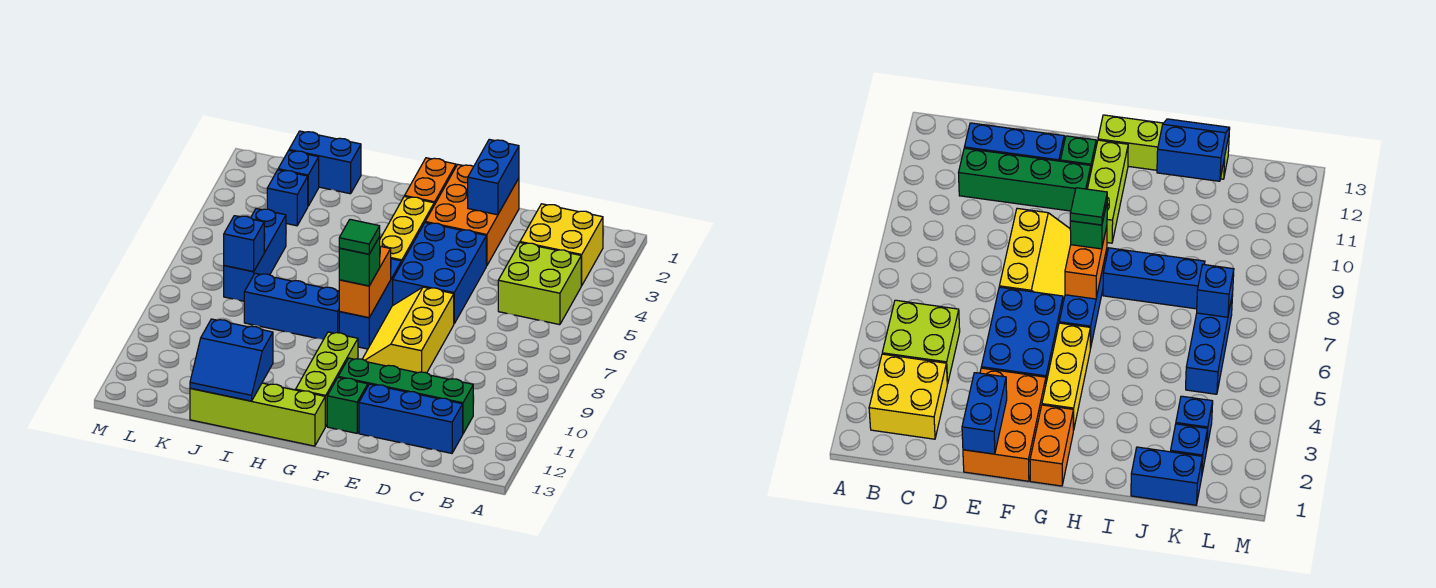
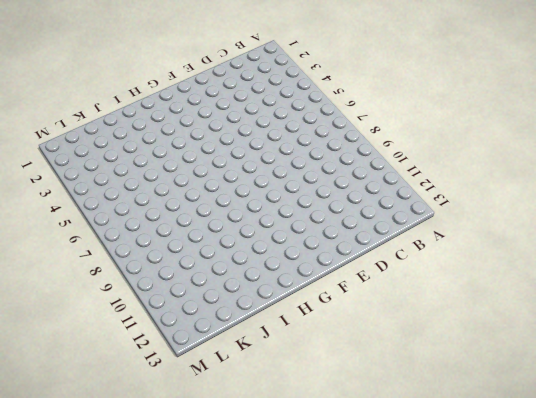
none -> yellow brick B2:C3 level 1
none -> lime brick B4:C5 level 1
none -> green brick C11:F11 level 1

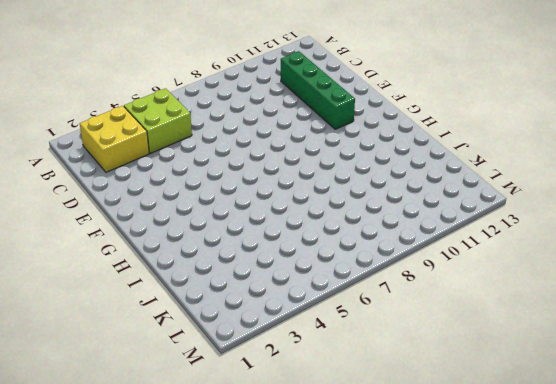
none -> blue brick C12:E12 level 1
none -> orange brick E1:F3 level 1
none -> blue brick E4:F6 level 1

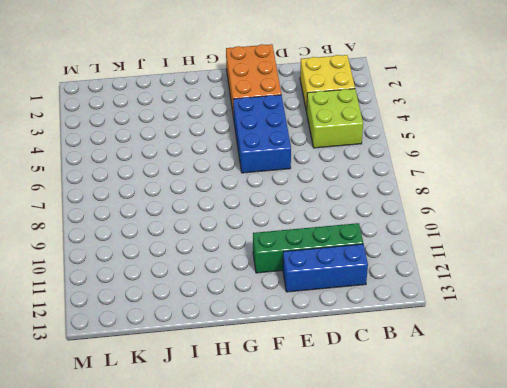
none -> yellow slope E7:F9 level 1 top E
none -> green brick F12 level 1
none -> orange brick G1:G2 level 1

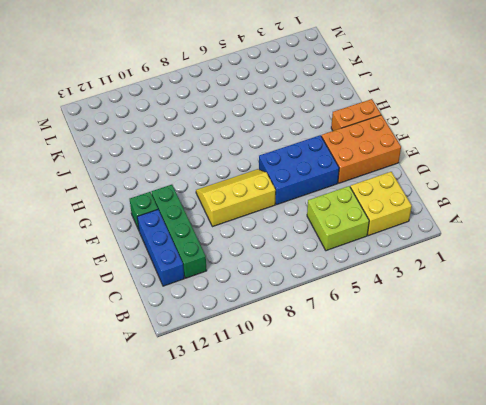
none -> yellow brick G3:G5 level 1
none -> blue brick G6:G8 level 1
none -> lime brick G10:G12 level 1

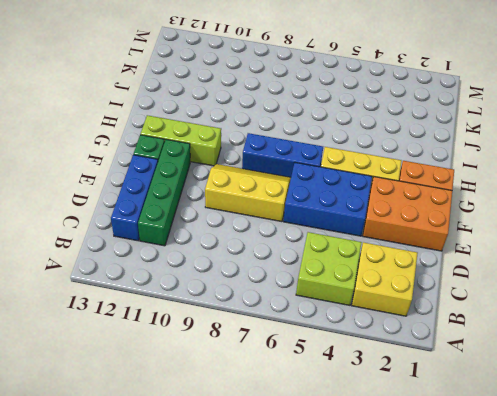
none -> lime brick G13:J13 level 1
none -> blue brick H8:J8 level 1
none -> blue brick J1:K1 level 1

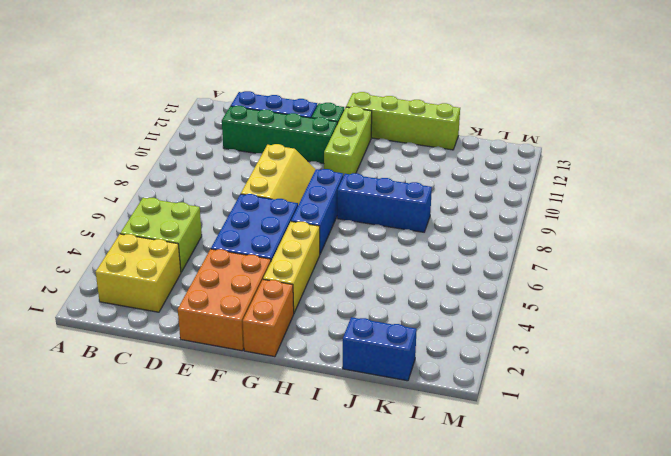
none -> blue brick K2 level 1
none -> blue brick K3 level 1
none -> blue brick K5:K7 level 1

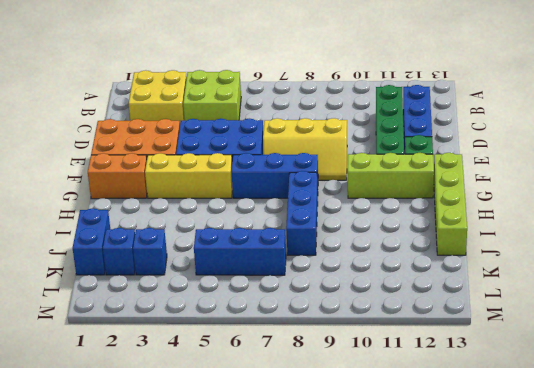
none -> blue brick E1:E2 level 2
none -> orange brick G7:G8 level 2
none -> blue slope I12:J13 level 2 top 12

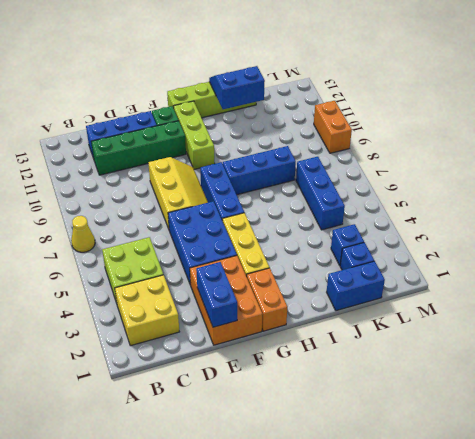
yellow cone A7 level 1 -> none
orange brick M9:M10 level 1 -> orange brick G7:G8 level 2
none -> blue brick K7 level 2
none -> green brick G8 level 3
none -> green tile G8 level 4

